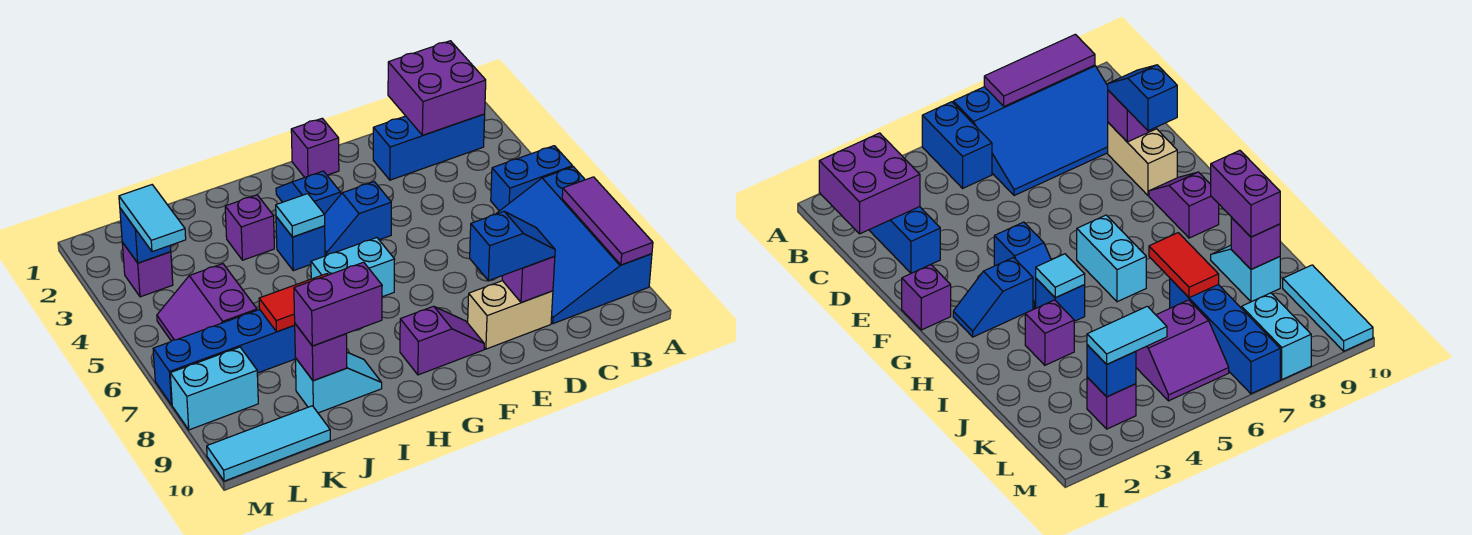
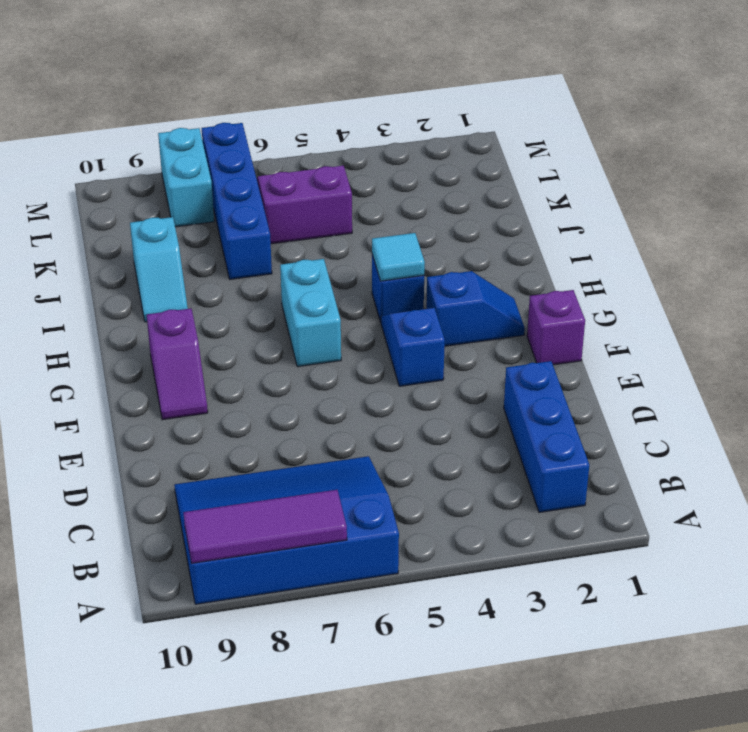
none -> blue brick A5:B5 level 1
none -> tan brick D9:E9 level 1
none -> purple brick I3 level 1

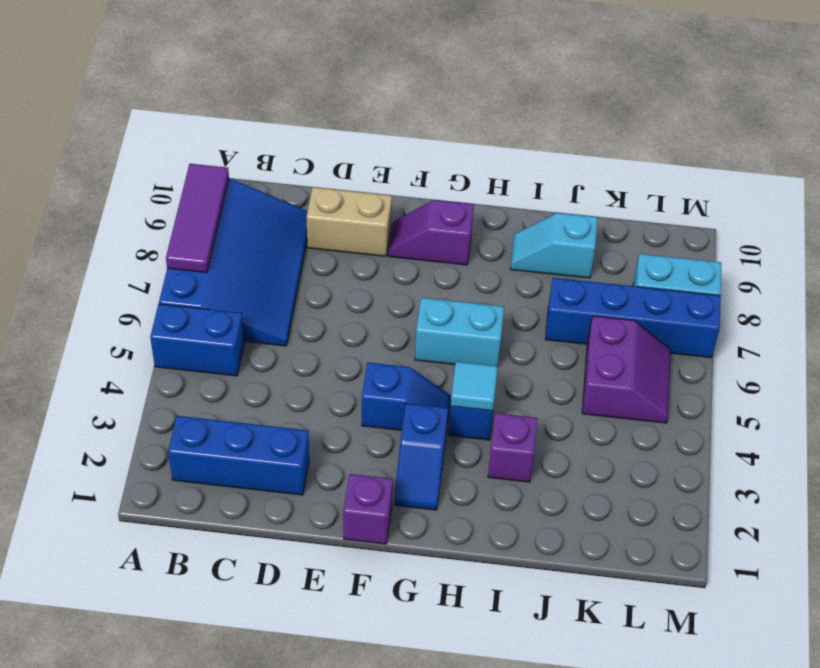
none -> cyan tile K10:M10 level 1
none -> purple brick L3 level 1
none -> purple brick B1:C2 level 2

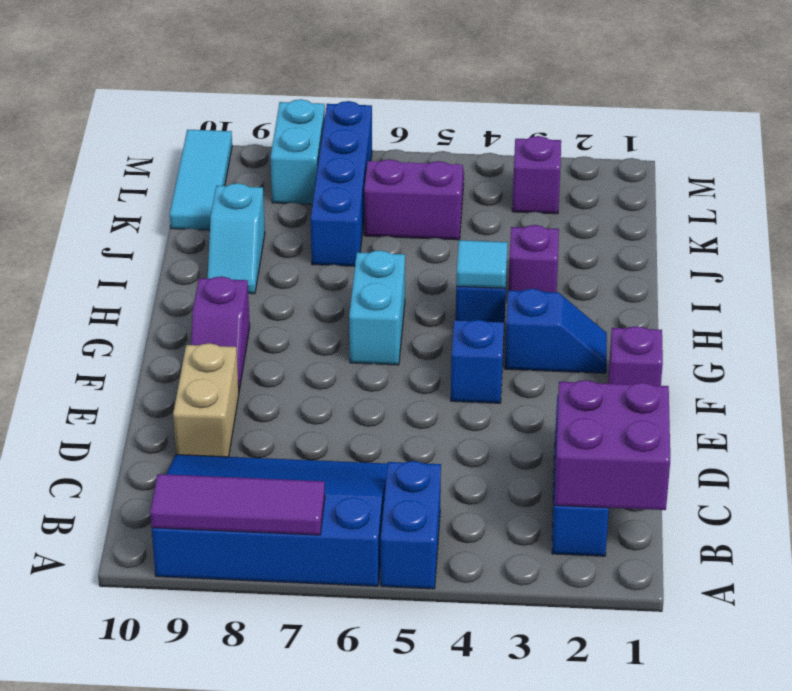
none -> purple brick D9 level 2
none -> red tile I7:J7 level 2
none -> purple brick J9 level 2

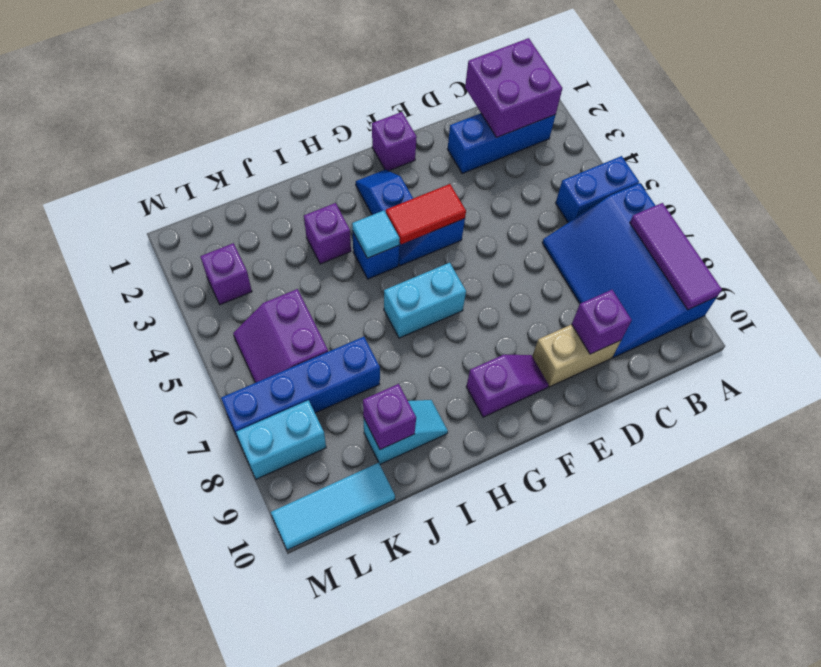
red tile F4:G4 level 2 -> red tile I7:J7 level 2
none -> blue brick L3 level 2
none -> blue slope D9:E9 level 3 top E
none -> purple brick I9:J9 level 3

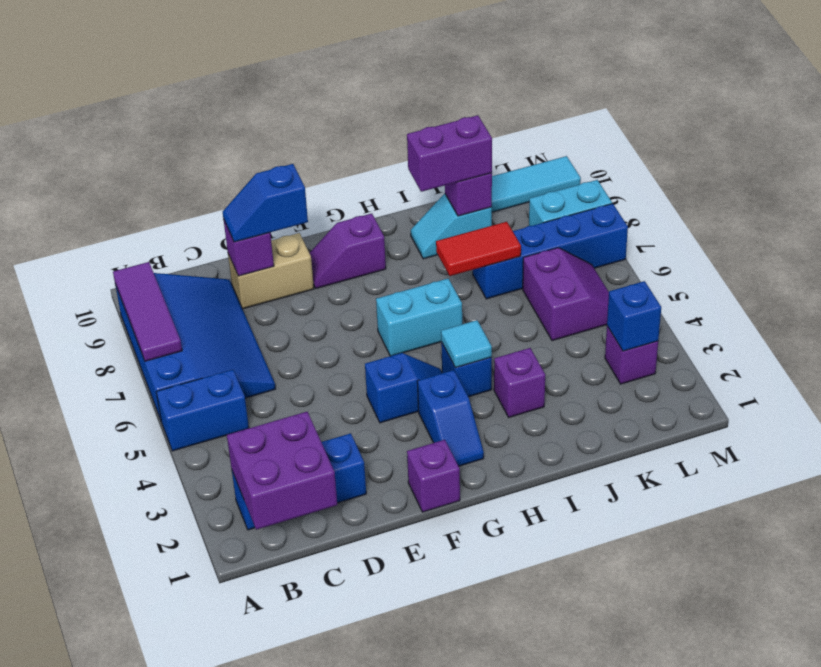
none -> cyan tile L3:L4 level 3

